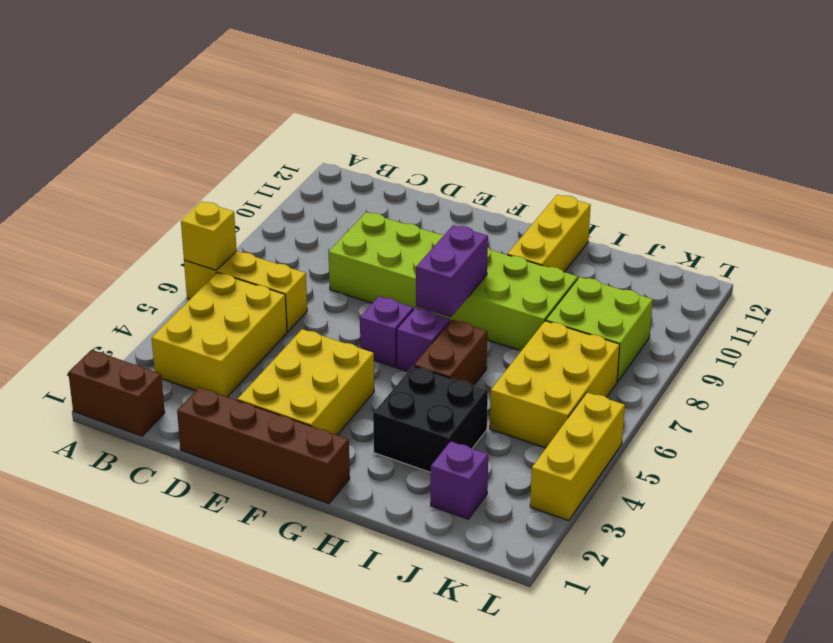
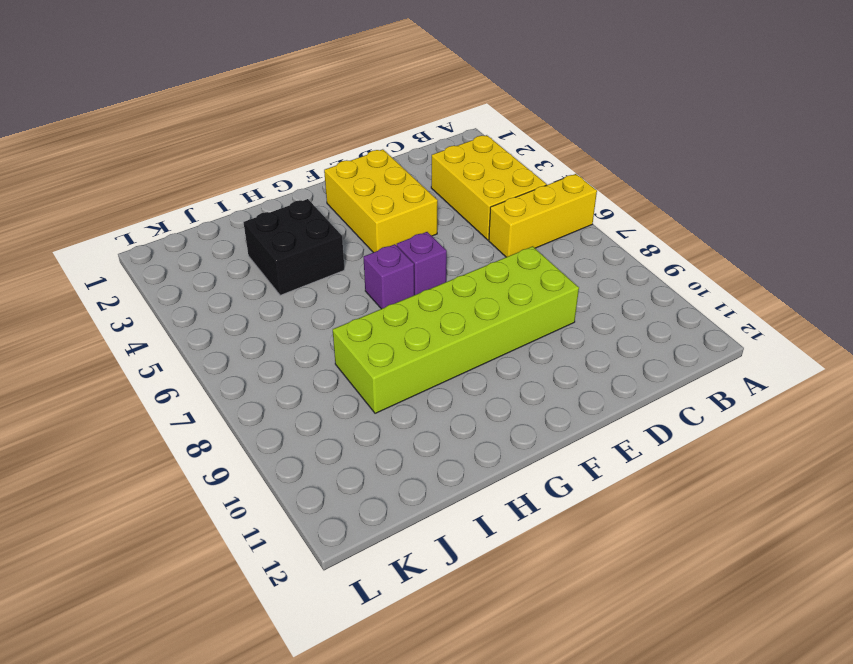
none -> brown brick A1:B1 level 1
none -> brown brick D1:G1 level 1
none -> brown brick H5:H6 level 1

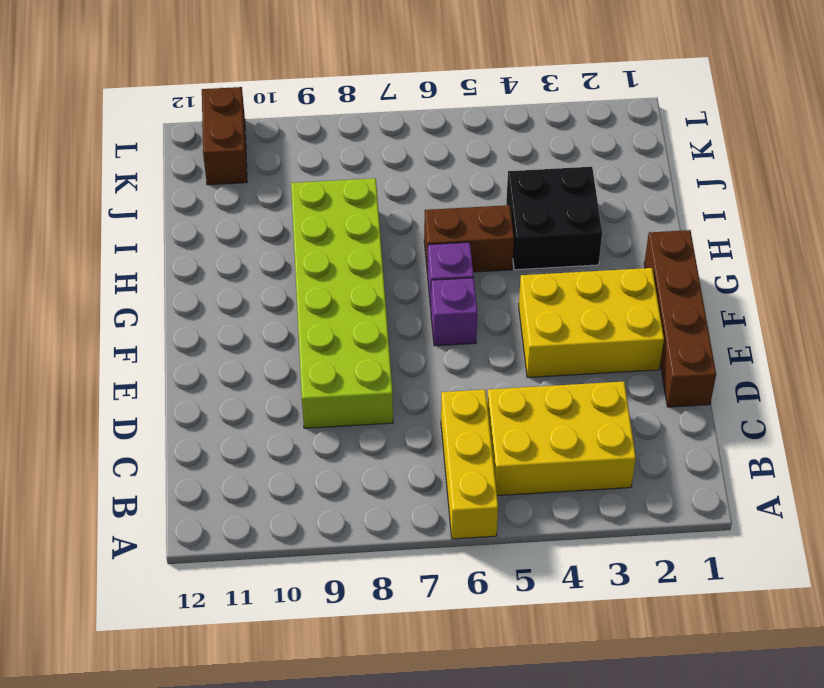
brown brick K11:L11 level 1 -> brown brick A1:B1 level 1
none -> yellow brick H10:H12 level 1
none -> purple brick J2 level 1
none -> yellow brick J5:K7 level 1

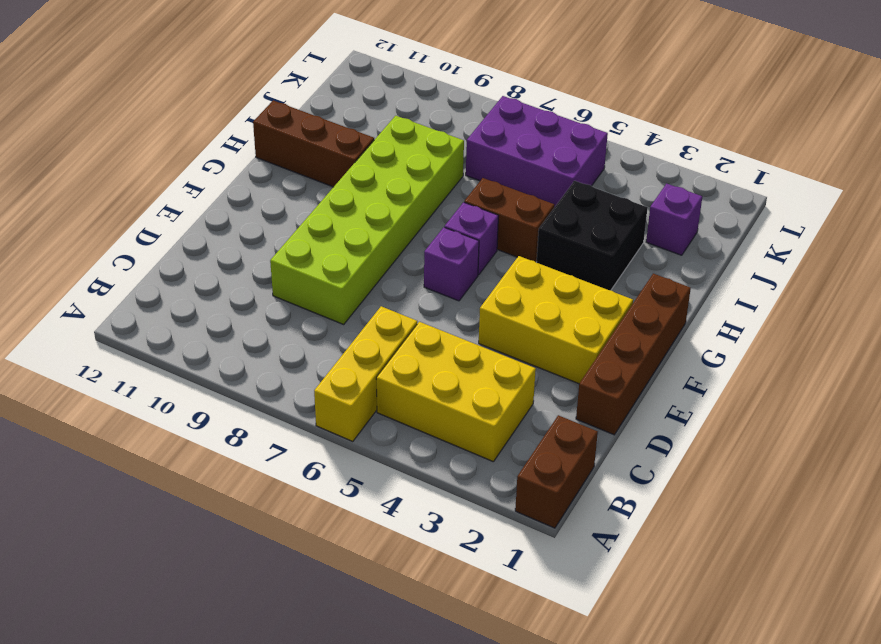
brown brick H10:H12 level 1 -> yellow brick H10:H12 level 1
purple brick J5:K7 level 1 -> yellow brick J5:K7 level 1
none -> lime brick J8:K9 level 1
none -> yellow brick L3:L5 level 1
none -> yellow brick A6 level 2

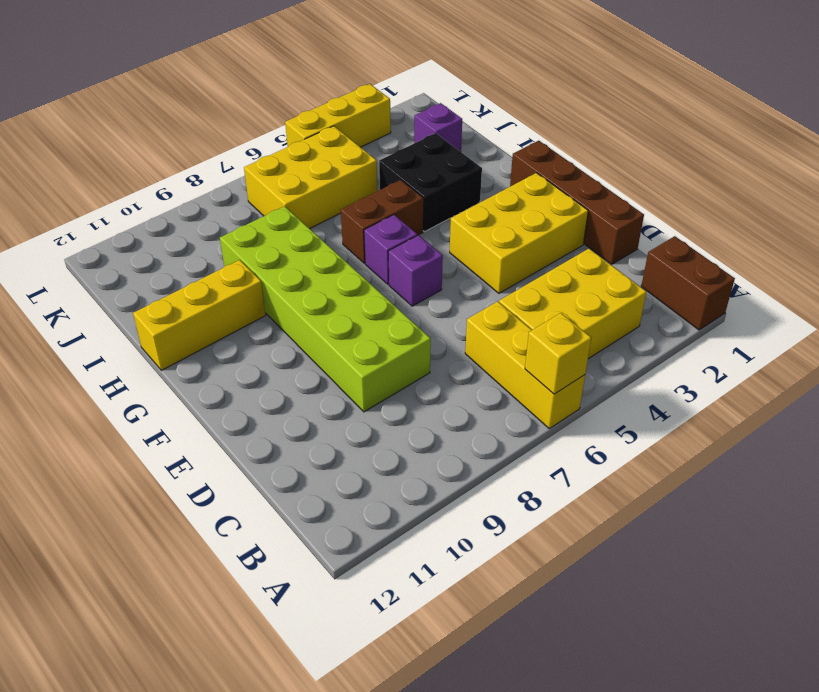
none -> lime brick J8:K9 level 1
none -> purple brick G7:G8 level 2

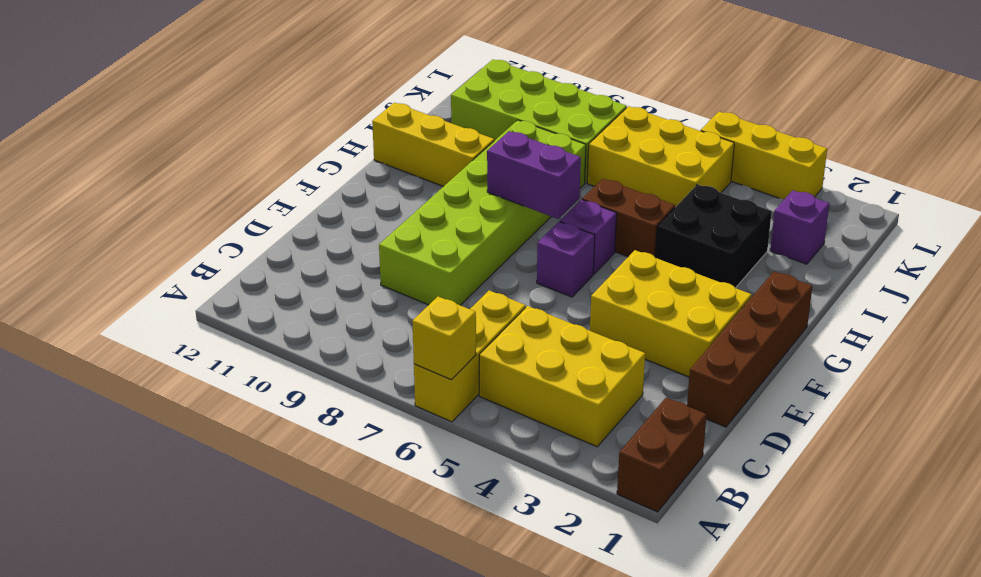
lime brick J8:K11 level 1 -> lime brick J8:K9 level 1

